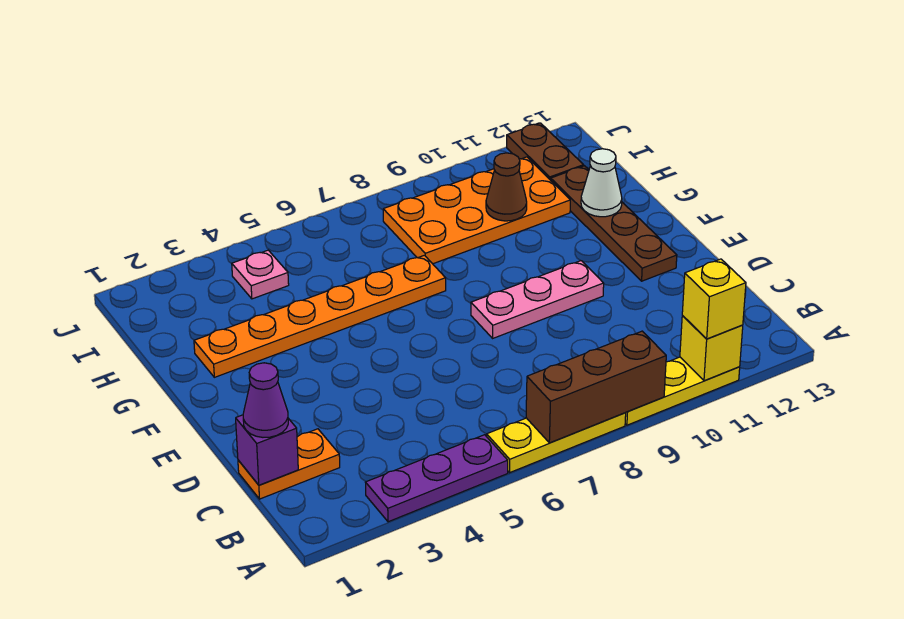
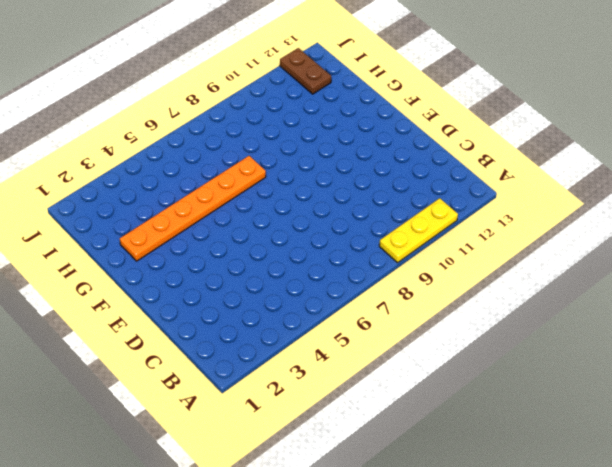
none -> purple plate A3:A5 level 1
none -> yellow plate A6:A8 level 1
none -> orange plate C1:C2 level 1

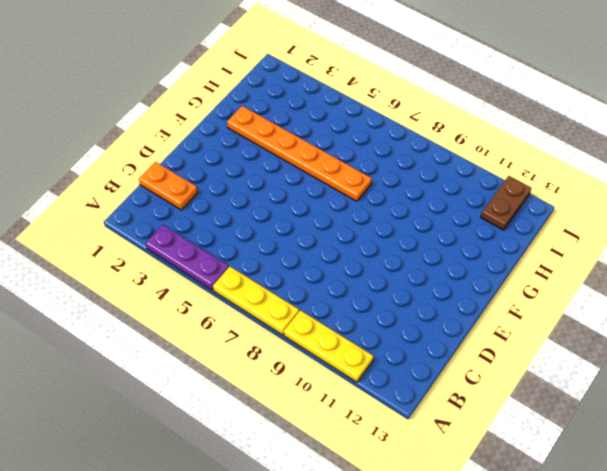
none -> pink plate E8:E10 level 1
none -> brown plate E12:H12 level 1
none -> orange plate H8:I11 level 1

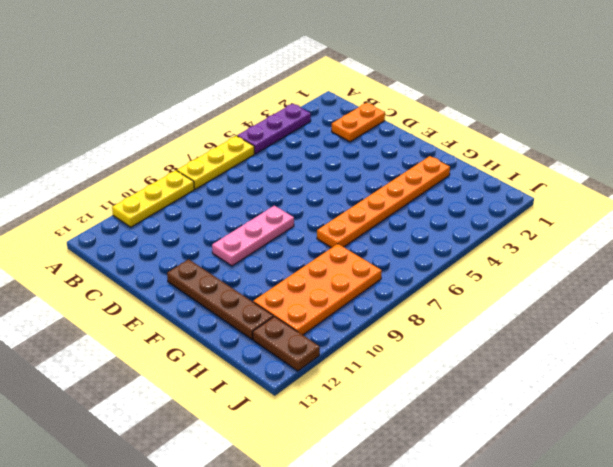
none -> pink plate I4 level 1
none -> brown brick A7:A9 level 2
none -> yellow brick A11 level 2

